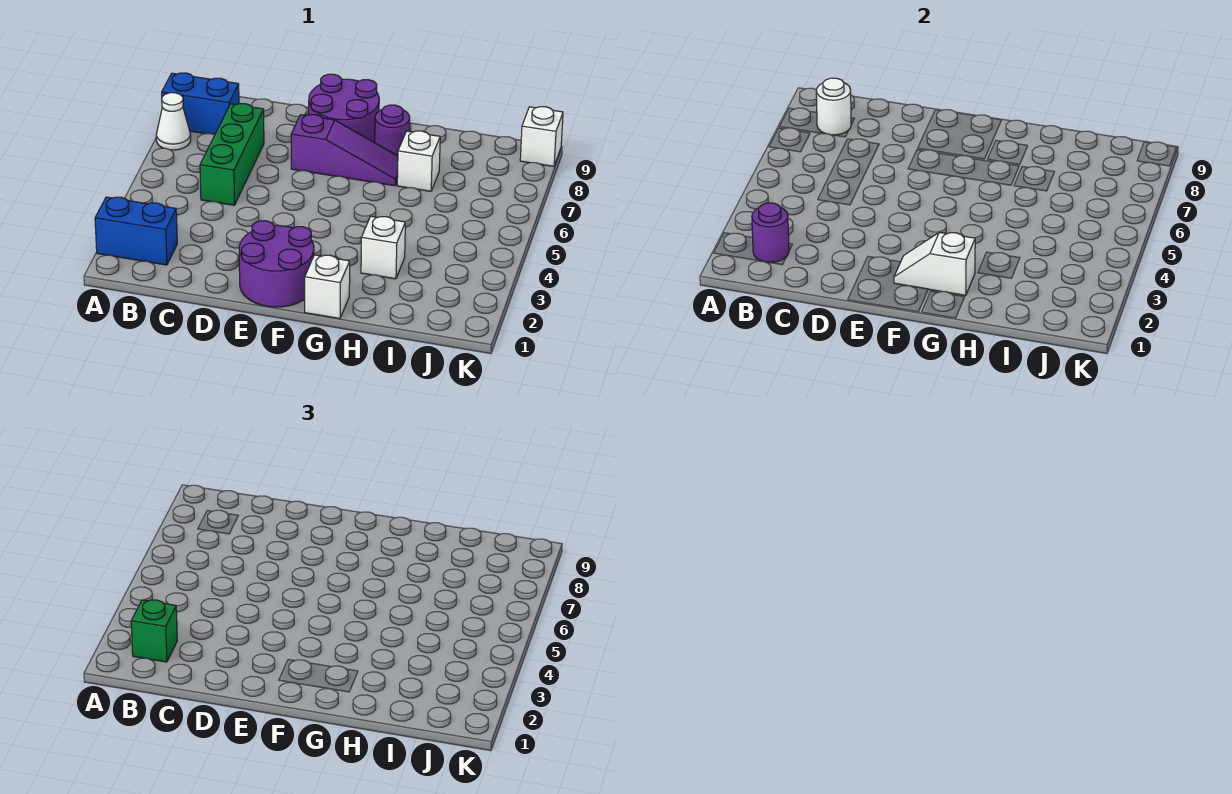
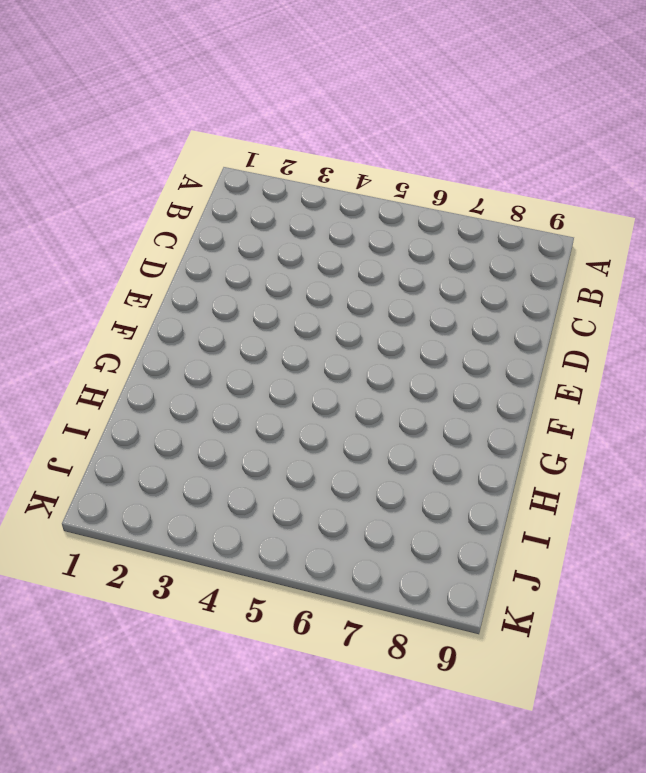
none -> blue brick A2:B2 level 1
none -> white cone A7 level 1
none -> blue brick A8:B8 level 1

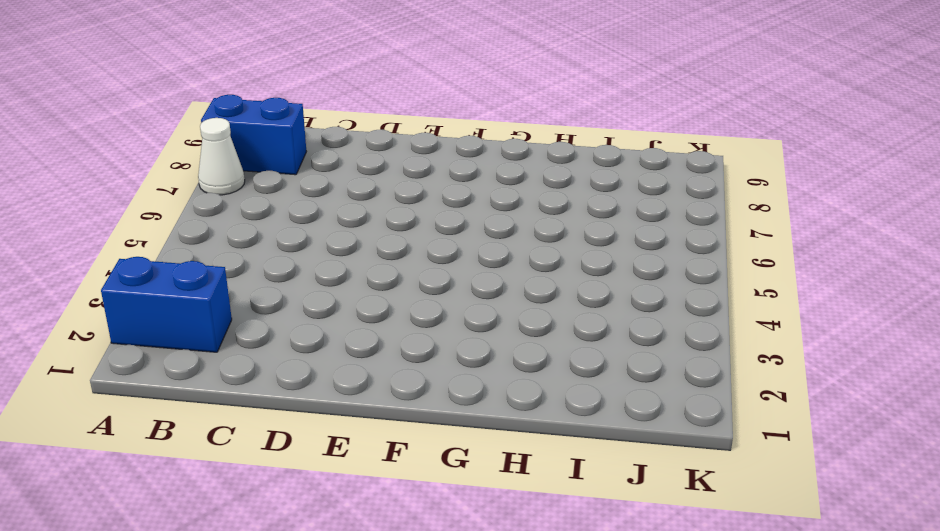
none -> green brick C5:C7 level 1
none -> purple round brick E1:F2 level 1
none -> purple slope E7:G7 level 1 top E

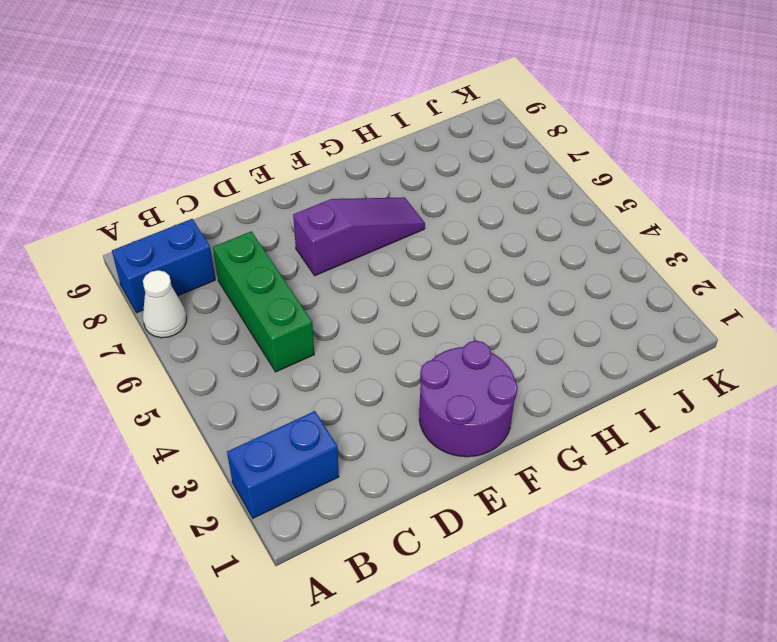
none -> purple round brick E8:F9 level 1
none -> white brick G1 level 1
none -> purple round brick G8 level 1

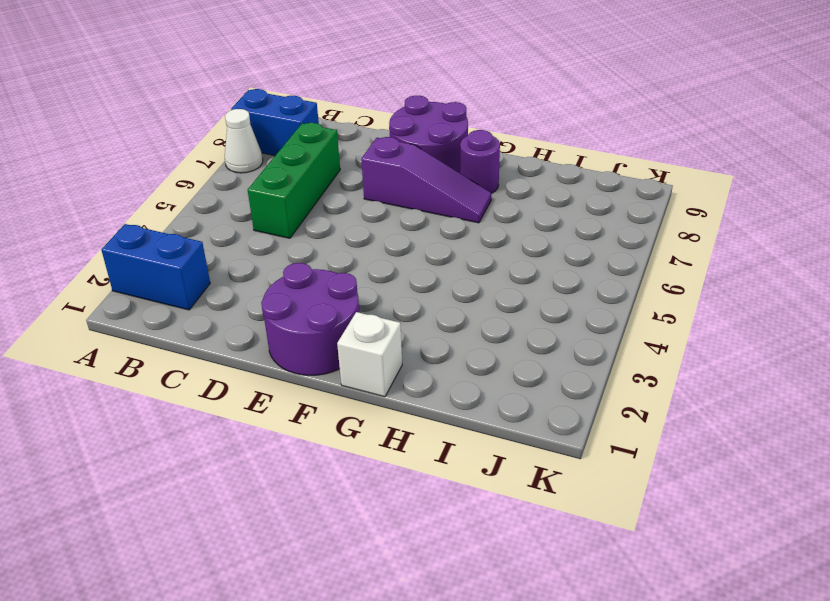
none -> white brick H3 level 1
none -> white brick H7 level 1
none -> white brick K9 level 1

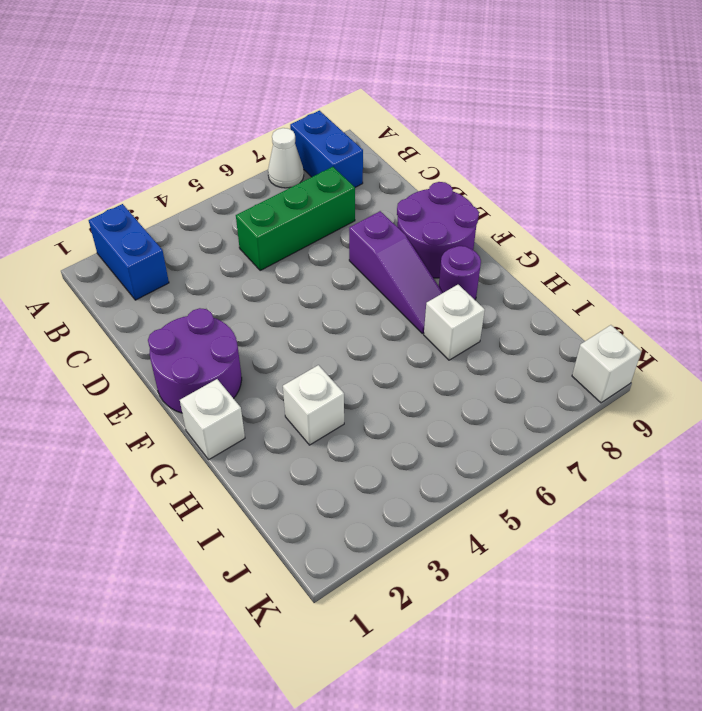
none -> purple round brick B2 level 2
none -> white round brick B8 level 2
none -> white slope F2:G2 level 2 top G

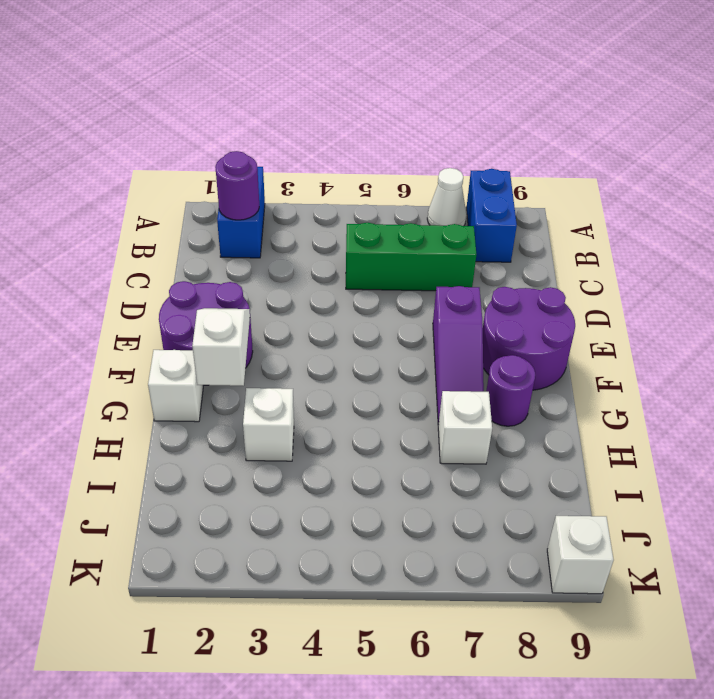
none -> white round brick B8 level 2
none -> green brick B2 level 3

